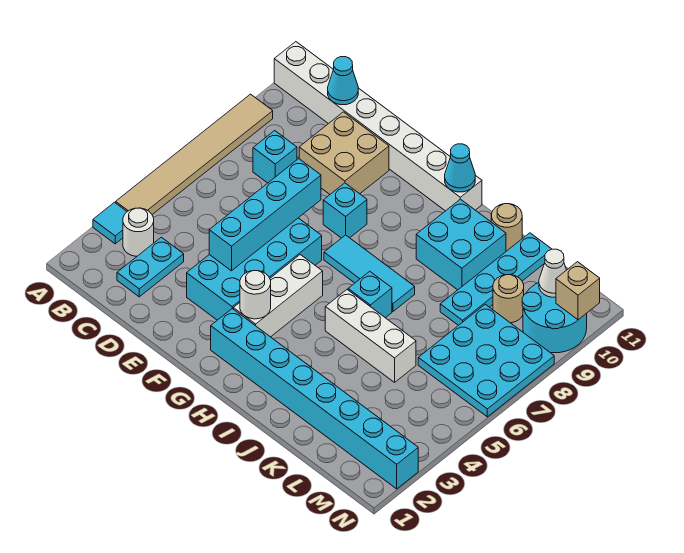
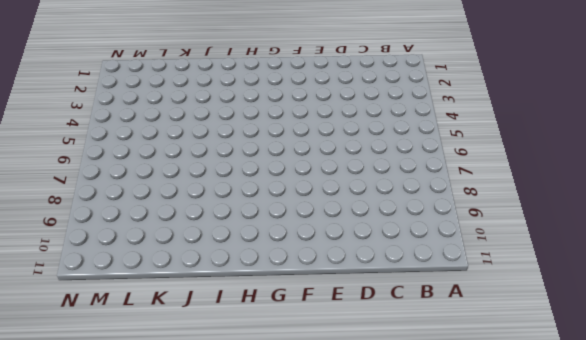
none -> cyan tile A3 level 1
none -> tan tile A4:A9 level 1
none -> white brick A11:H11 level 1

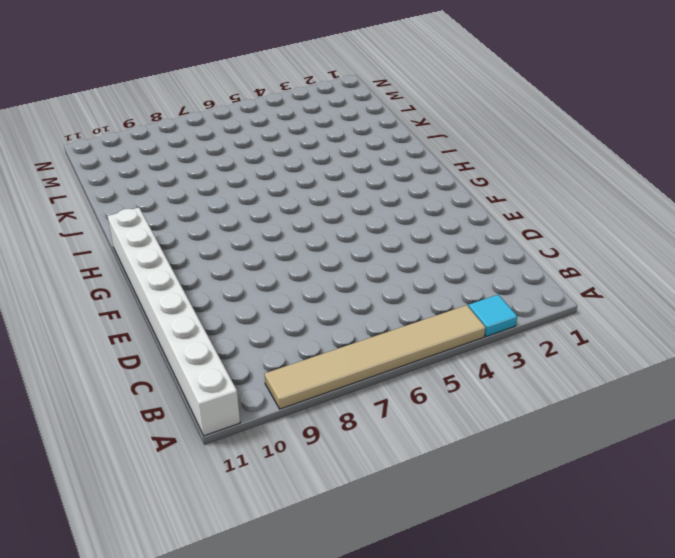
none -> white round brick B3 level 1
none -> cyan plate C2:C3 level 1
none -> cyan brick C8 level 1

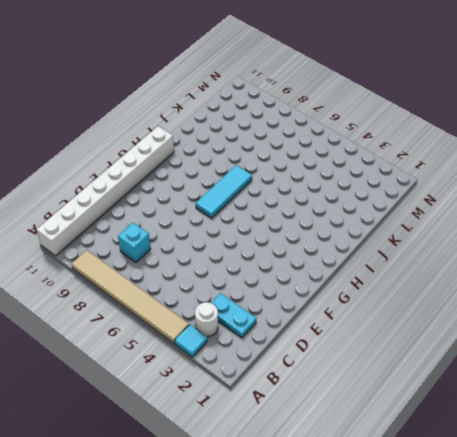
none -> tan brick D9:E10 level 1
none -> cyan brick E3:F6 level 1
none -> cyan brick F8 level 1

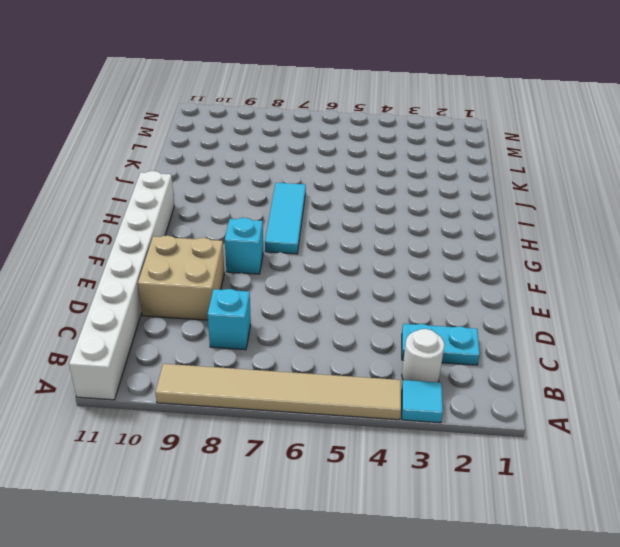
none -> cyan brick E3:F6 level 1
none -> cyan brick G2:N2 level 1
none -> white brick G3:G5 level 1

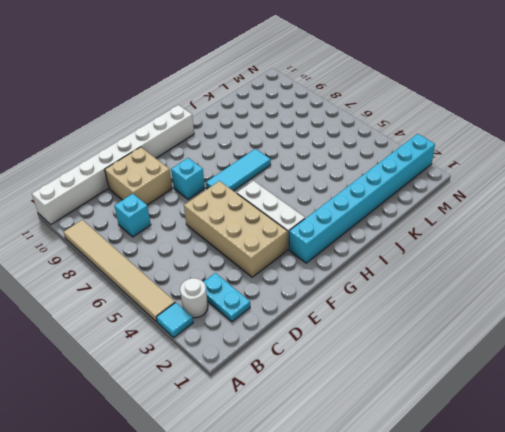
tan brick E3:F6 level 1 -> cyan brick E3:F6 level 1
none -> white brick I5:K5 level 1
none -> cyan brick I6 level 1
none -> cyan brick I9:J10 level 1

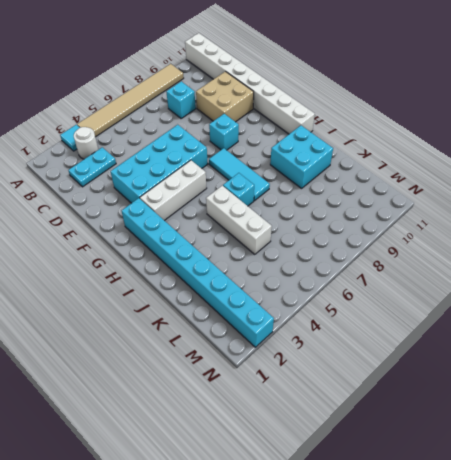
none -> tan round brick J11 level 1
none -> cyan plate K8:K11 level 1
none -> cyan plate L6:N8 level 1

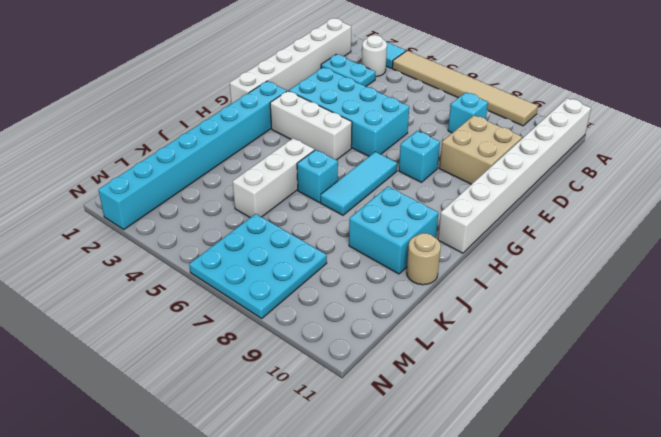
white brick B1:G1 level 1 -> none
none -> cyan plate K8:K11 level 1
none -> tan round brick L9 level 1
none -> cyan round brick M9:N10 level 1

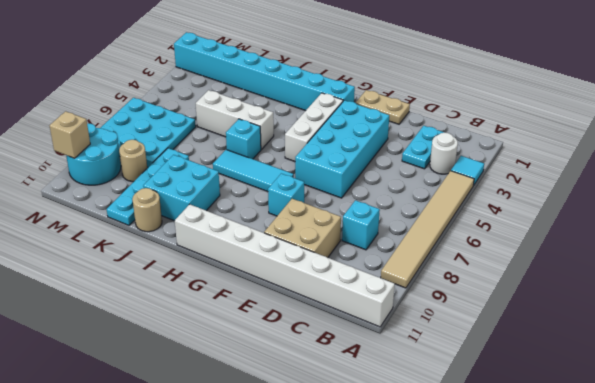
tan plate E1:F1 level 1 -> none
none -> cyan cone C11 level 2
none -> cyan brick E4:E7 level 2
none -> white round brick G3 level 2

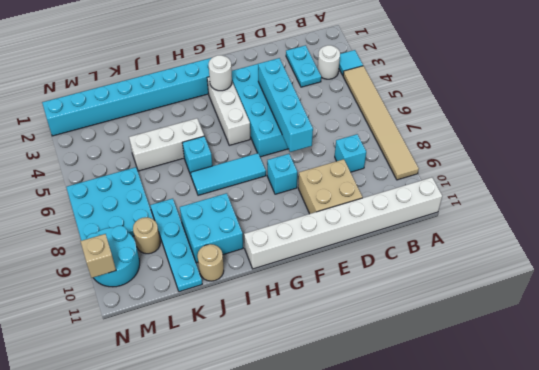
none -> cyan cone C11 level 2
none -> cyan cone H11 level 2
none -> white cone M10 level 2

